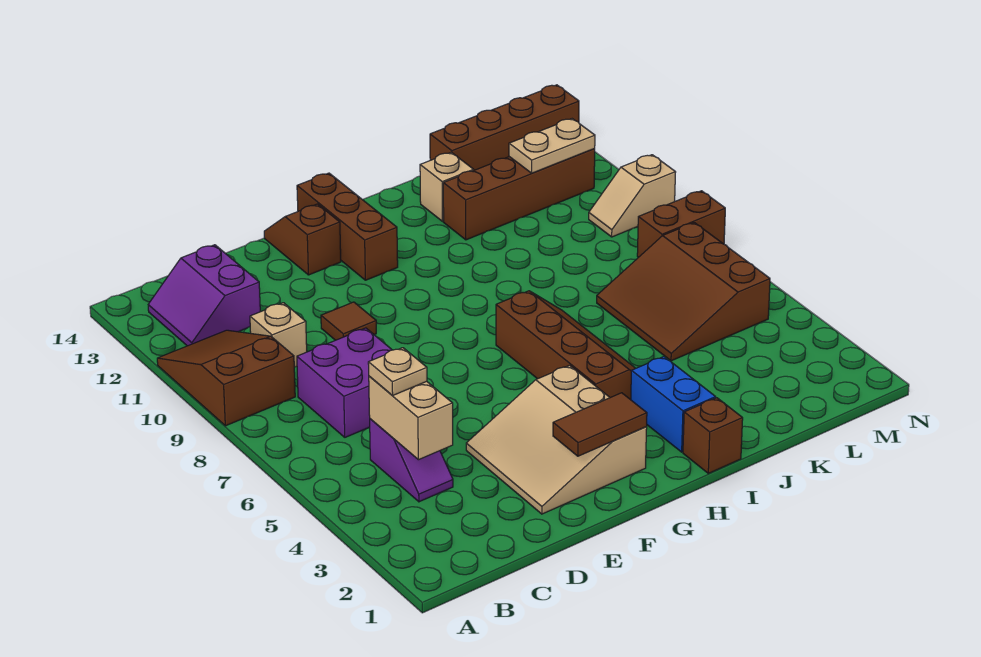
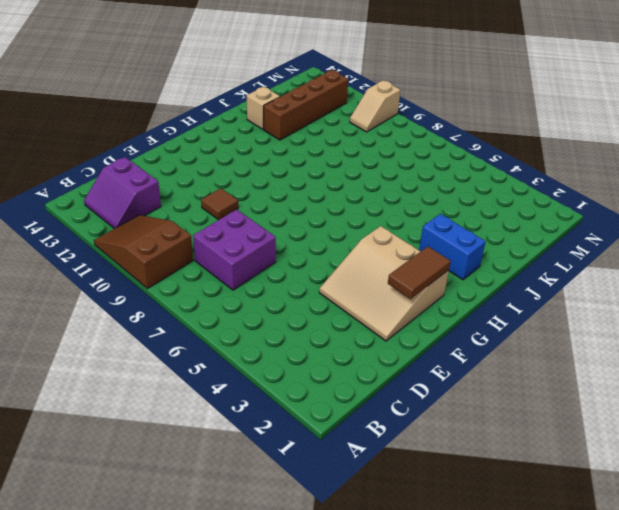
none -> purple slope C4:C5 level 1 top 5
none -> tan brick C10 level 1
none -> brown slope F13:F14 level 1 top 13

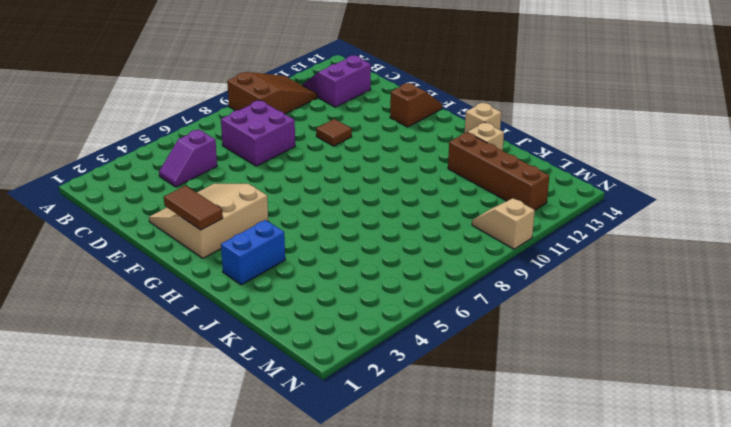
tan brick I14 level 1 -> tan brick C10 level 1
none -> brown brick G12:G14 level 1
none -> brown slope H4:I7 level 1 top H
none -> brown brick I1 level 1

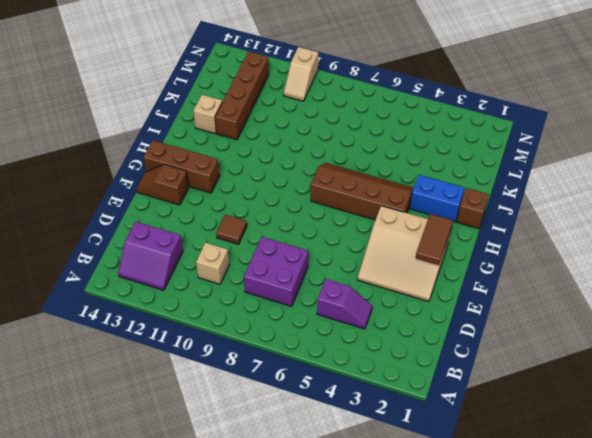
none -> brown slope A9:B11 level 1 top 9
none -> brown slope K5:M7 level 1 top M
none -> brown brick K14:N14 level 1

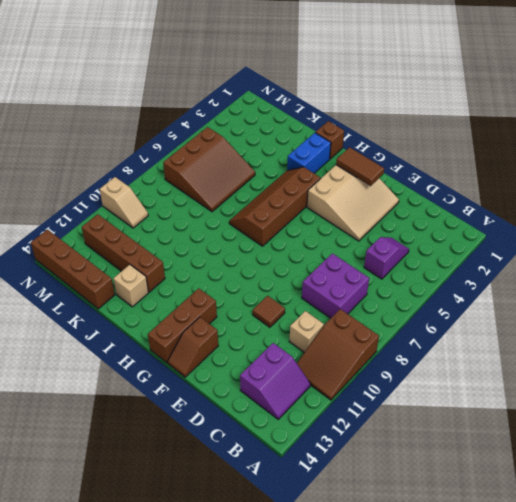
none -> brown brick M8:N8 level 1
none -> tan brick C4:C5 level 2
none -> tan plate L12:M12 level 2

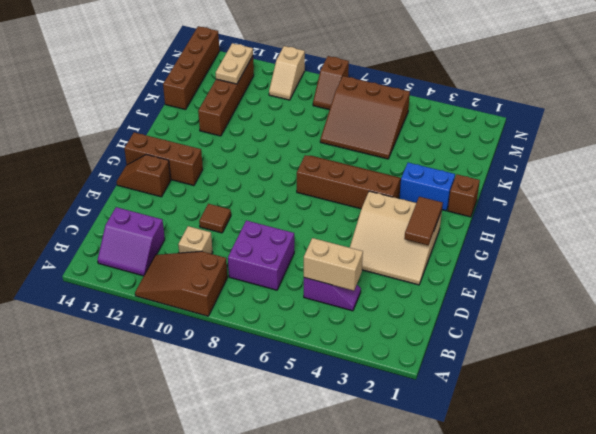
brown slope M8:N8 level 1 top N -> brown brick M8:N8 level 1
none -> tan brick J13 level 1
none -> tan plate C5 level 3

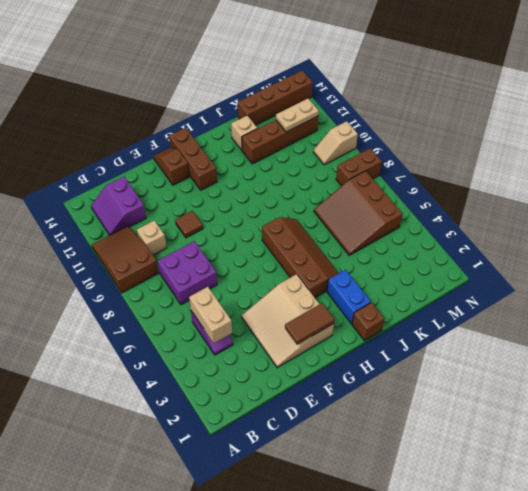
none -> tan plate C5 level 3

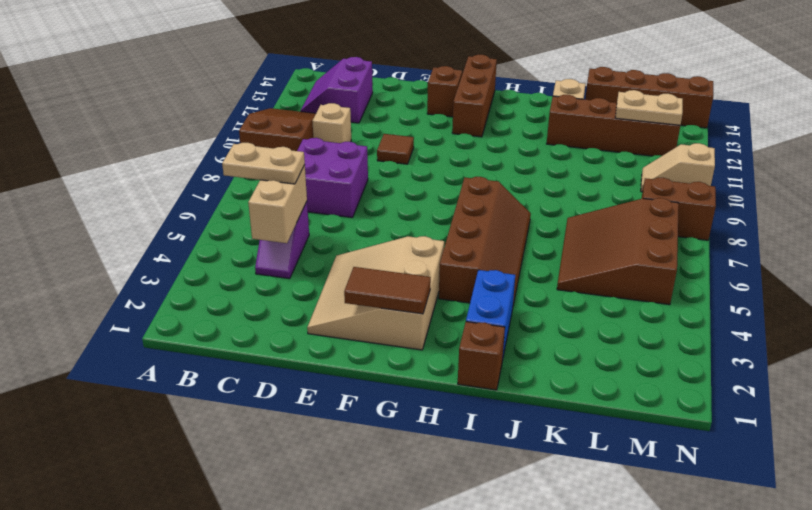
tan plate B5:C5 level 3 -> tan plate C5 level 3

